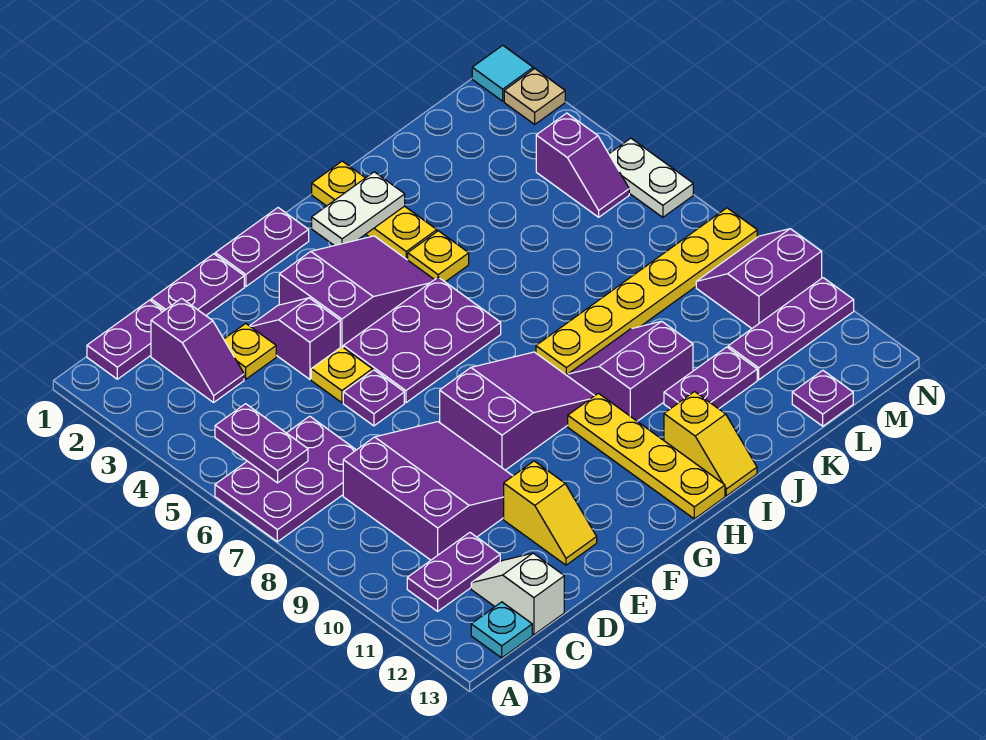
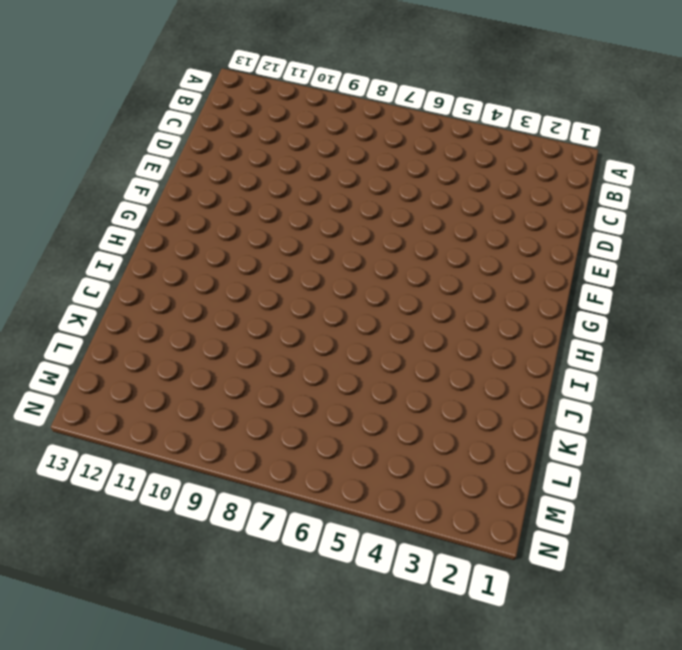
none -> purple plate A6:C7 level 1
none -> purple plate B1:C1 level 1
none -> purple plate B11:C11 level 1
none -> cyan plate B13 level 1

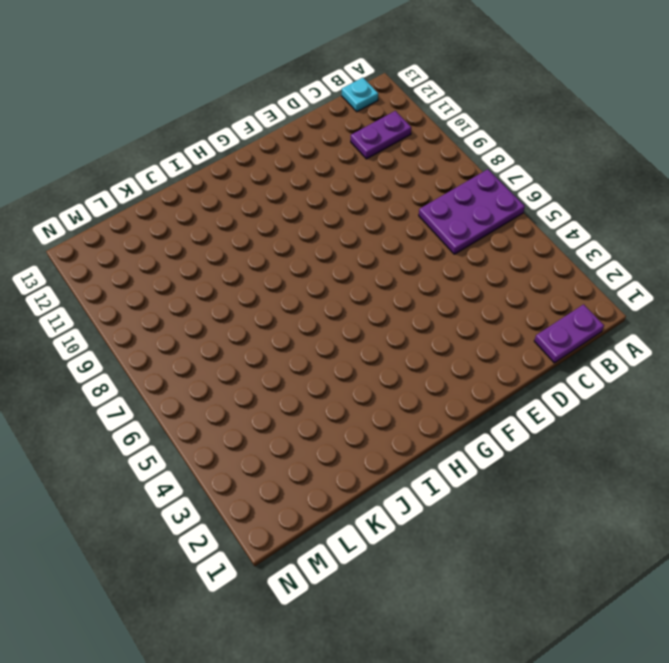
none -> purple slope C2:C3 level 1 top 2
none -> purple slope C8:E10 level 1 top C
none -> white slope C12:C13 level 1 top 13
none -> purple plate D1:E1 level 1

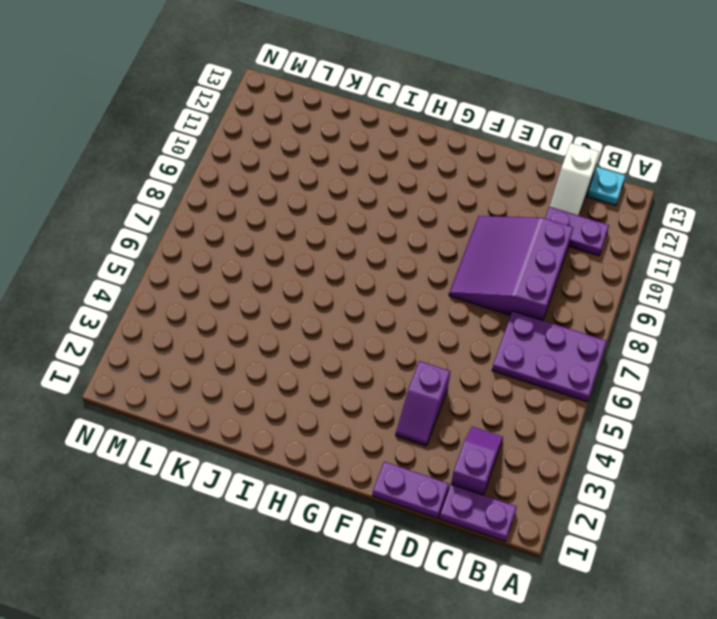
none -> yellow plate D3 level 1
none -> yellow plate E5 level 1
none -> purple plate E6 level 1
none -> yellow slope E11:E12 level 1 top 11

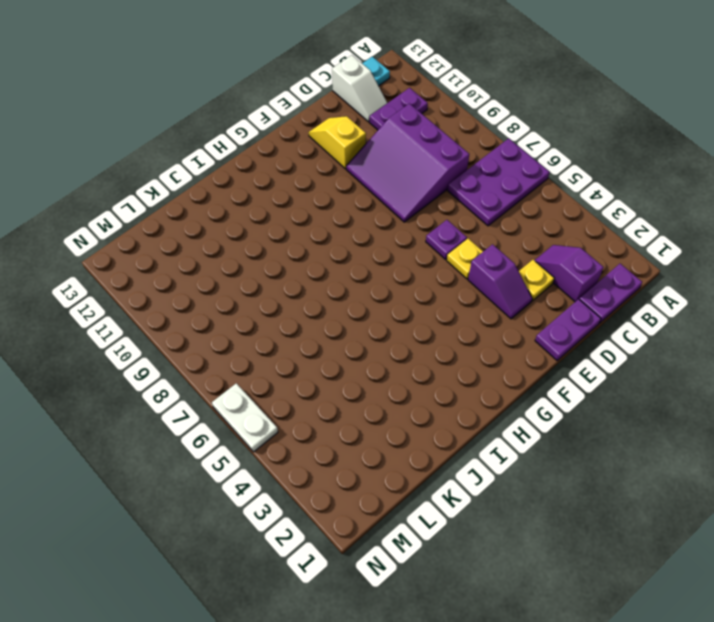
none -> purple plate F1:G1 level 1
none -> purple slope F3:H4 level 1 top F
none -> purple plate F5:H6 level 1
none -> purple slope F8:H9 level 1 top F

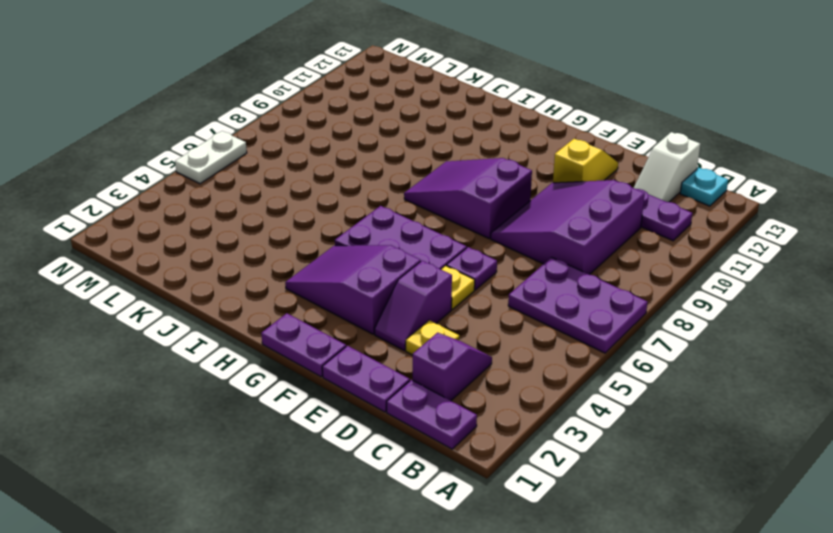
none -> yellow plate H10:H13 level 1
none -> yellow plate I1:I3 level 1
none -> yellow plate I4 level 1
none -> yellow plate I8:N8 level 1

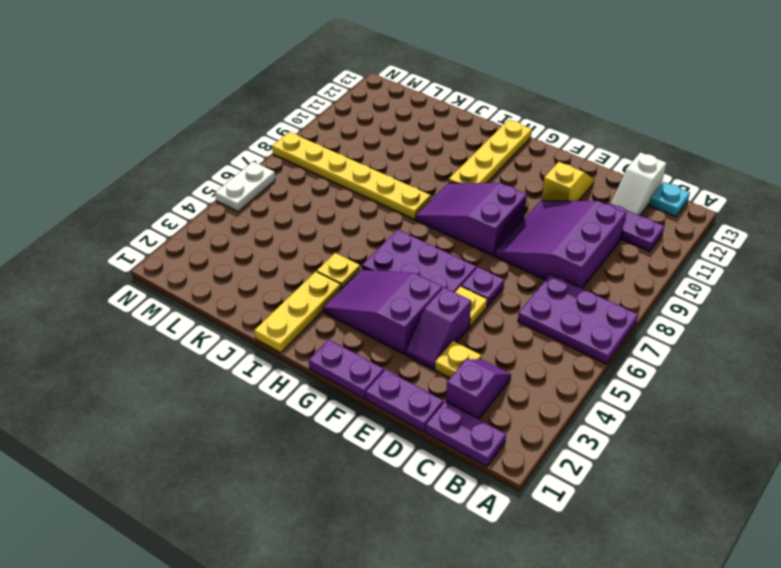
none -> purple slope I9:J10 level 1 top 10
none -> yellow slope I12:I13 level 1 top 12
none -> purple plate J11:K11 level 1
none -> purple plate L11:N11 level 1

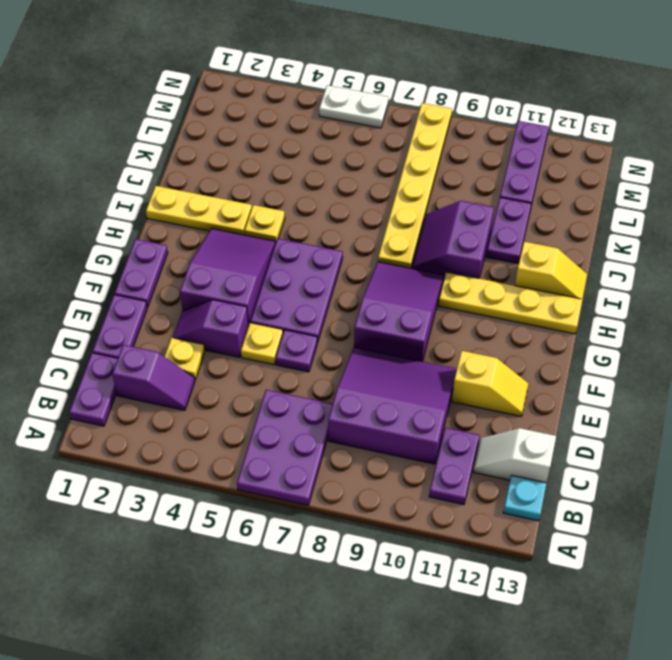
none -> purple plate L13 level 1
none -> purple slope M4:M5 level 1 top 4
none -> purple slope M9:N10 level 1 top 10
none -> cyan tile N1 level 1

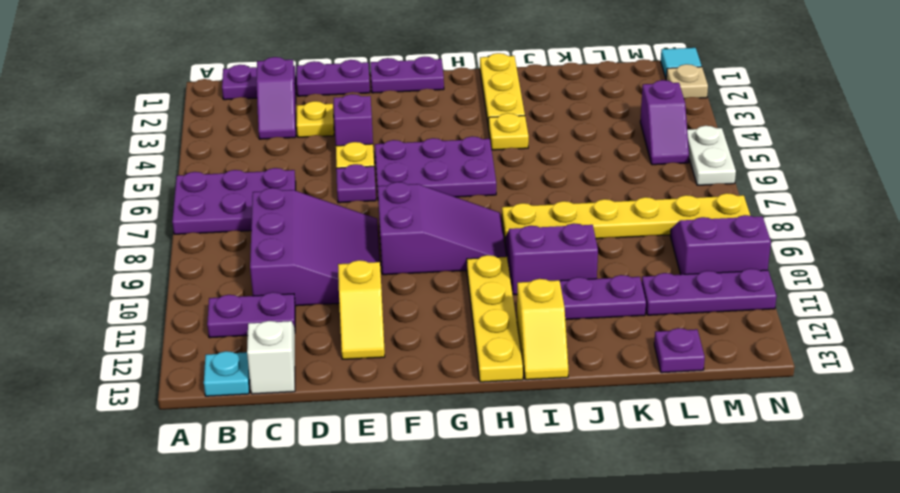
none -> purple slope F3:H4 level 1 top F
none -> purple plate B5:B6 level 2
none -> white plate H2:I2 level 2

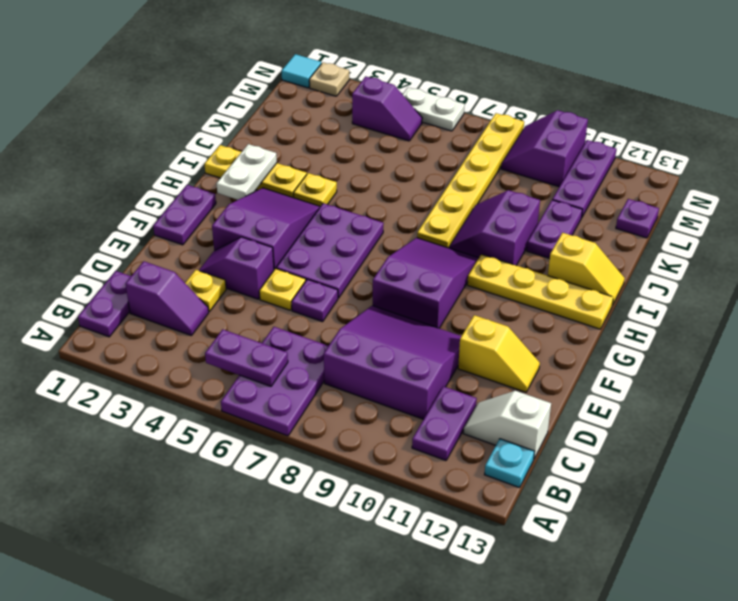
none -> purple plate D1:E1 level 1

